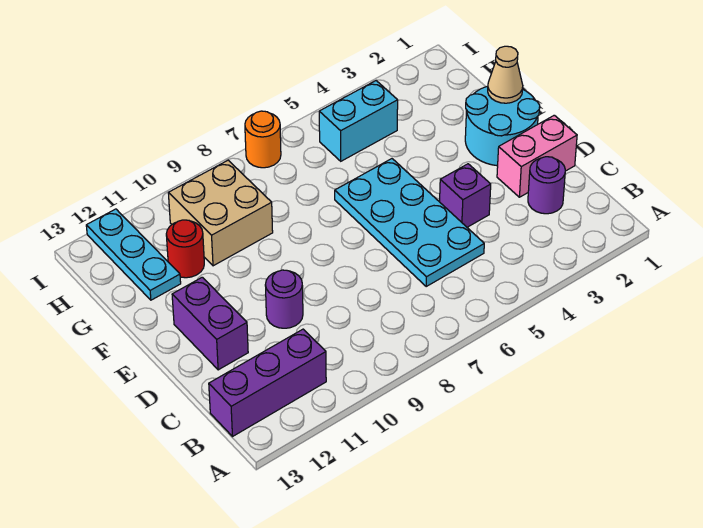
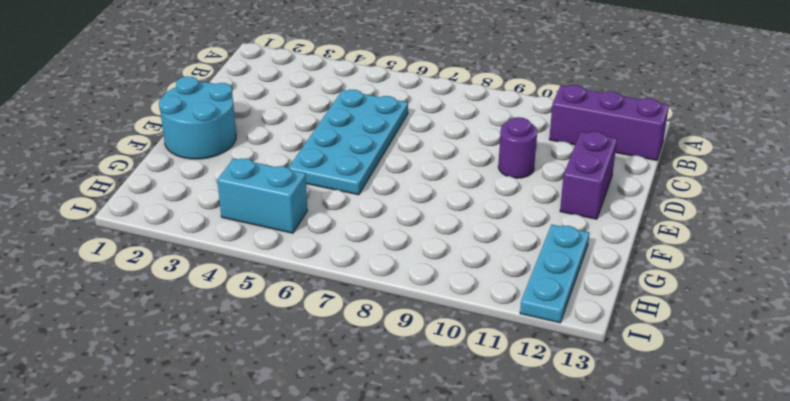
none -> purple round brick C2 level 1
none -> pink brick D1:D2 level 1
none -> purple brick D4 level 1

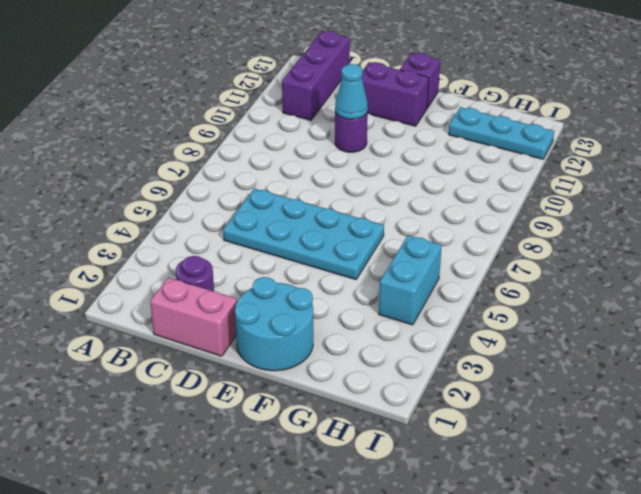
pink brick C1:D1 level 1 -> pink brick D1:D2 level 1
cyan cone D10 level 2 -> none
purple brick E13 level 1 -> purple brick D4 level 1
none -> tan brick G9:H10 level 1
none -> red round brick G11 level 1
none -> orange round brick I7 level 1

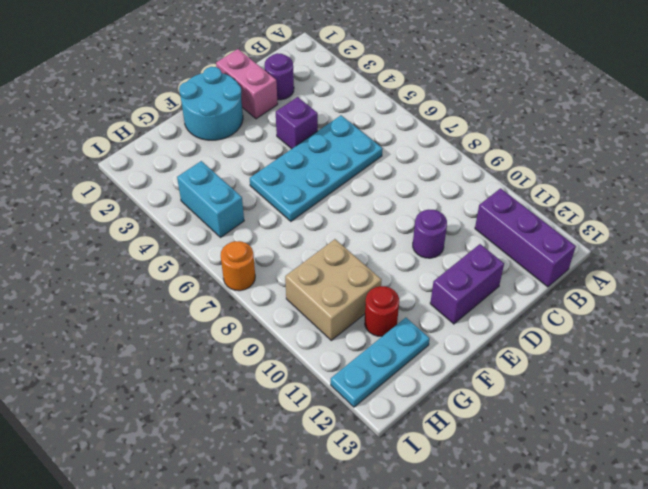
none -> tan cone F1 level 2

